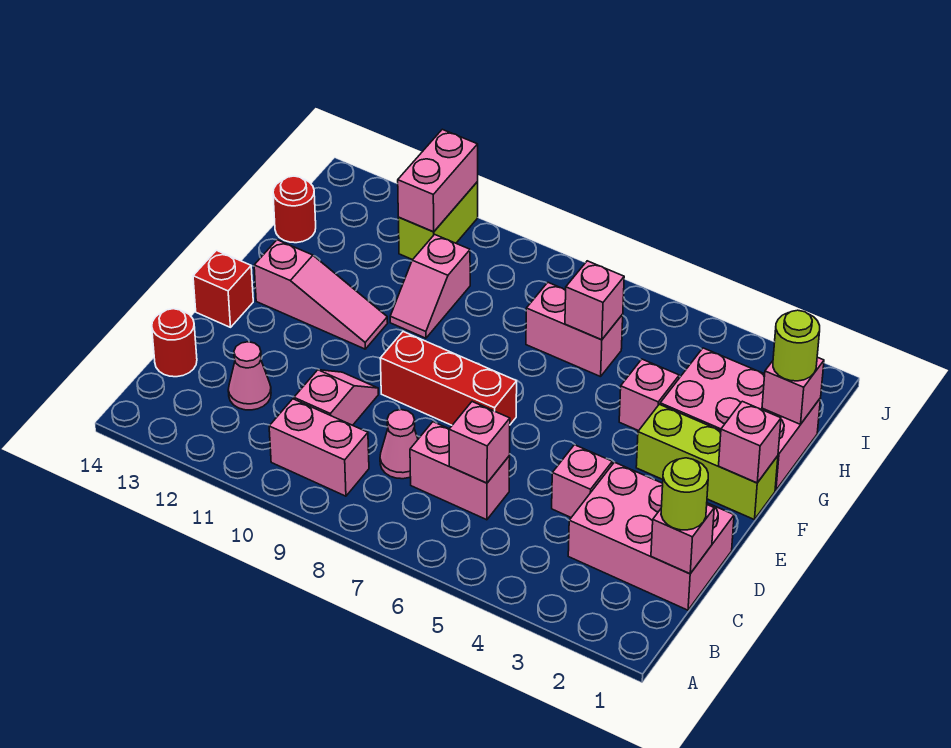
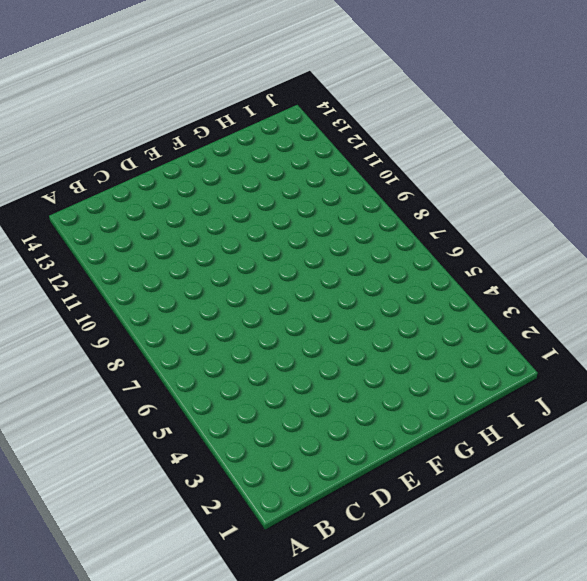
none -> pink brick B9:B10 level 1
none -> pink brick C1:D3 level 1
none -> pink brick C6:C7 level 1

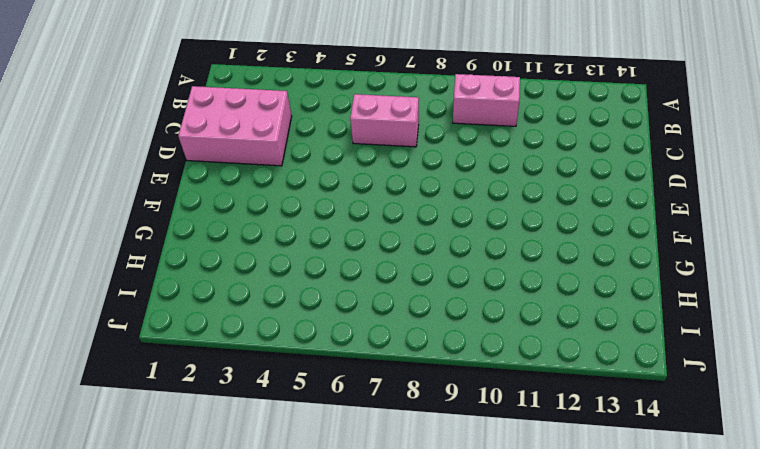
none -> pink cone C8 level 1
none -> pink slope C10:D10 level 1 top C
none -> pink cone C12 level 1

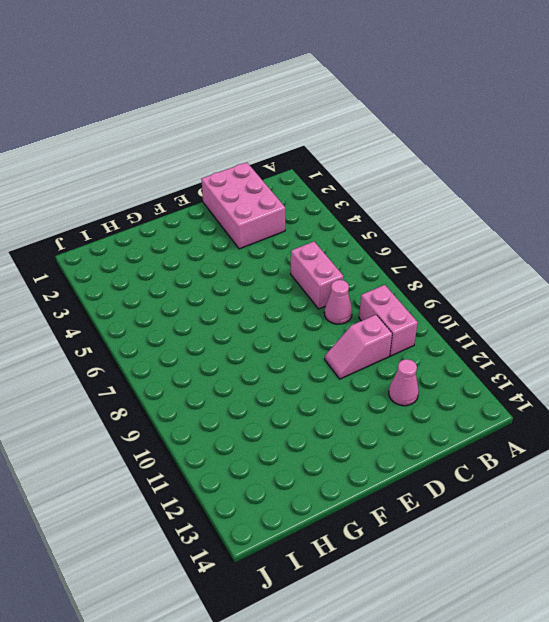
none -> red round brick C14 level 1
none -> pink brick D4 level 1
none -> red brick E7:E9 level 1

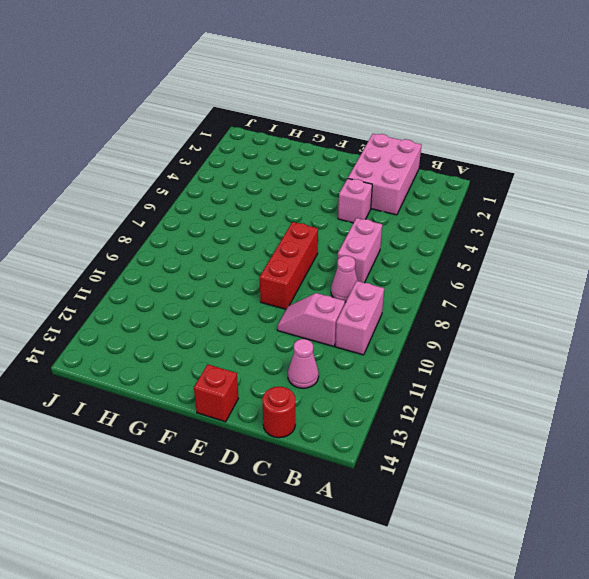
none -> lime brick F1:F3 level 1
none -> pink slope F11:F13 level 1 top 13
none -> pink brick G1:H3 level 1

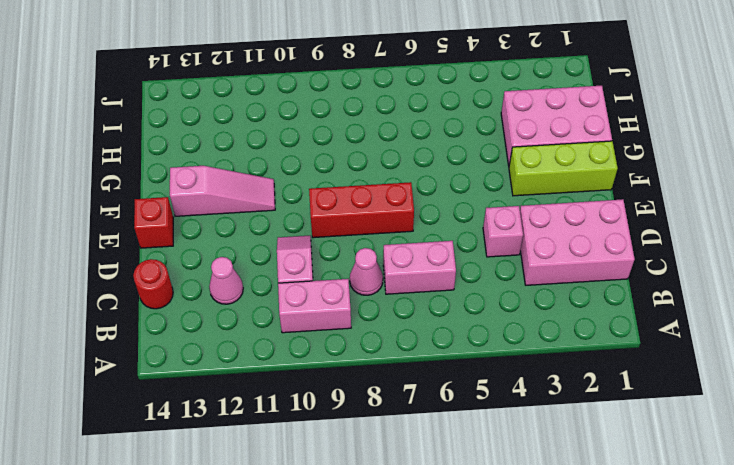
none -> pink brick G4 level 1
none -> pink slope G10:H10 level 1 top H
none -> pink brick H6:H7 level 1

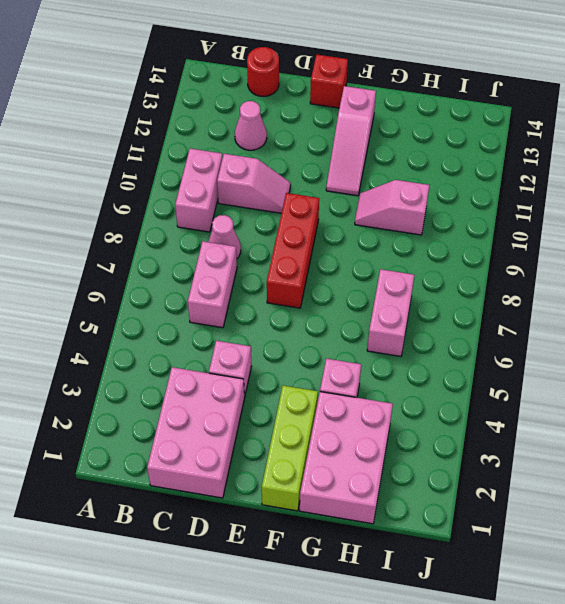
none -> red round brick H14 level 1
none -> lime brick I11:J11 level 1
none -> pink brick C1 level 2

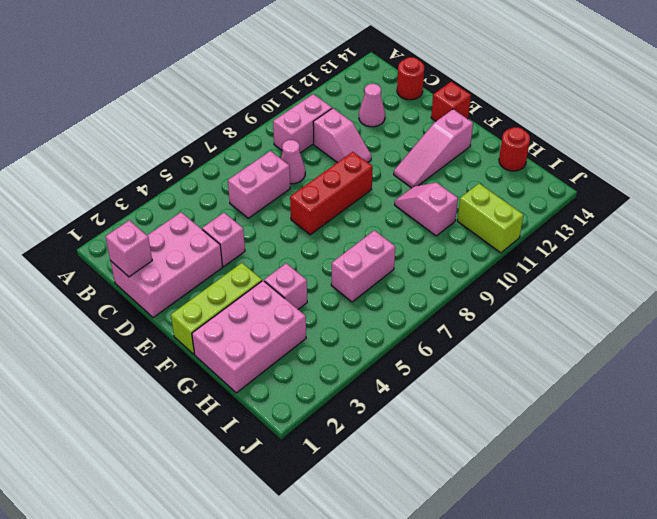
none -> pink brick C6 level 2
none -> pink brick F1 level 2
none -> pink brick H1 level 2

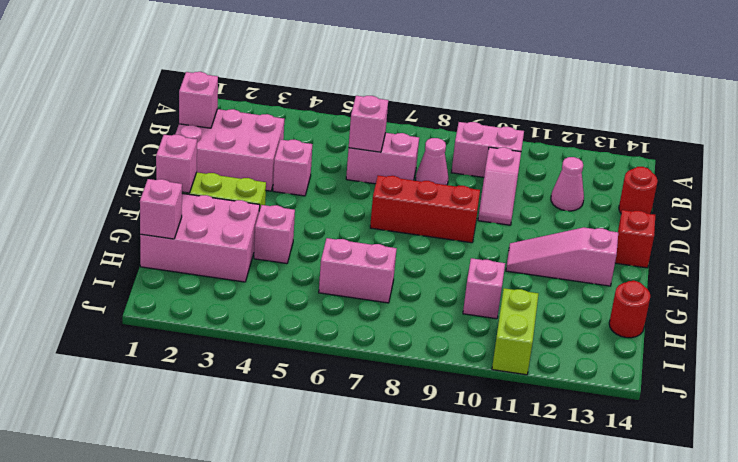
none -> pink brick H6 level 2
none -> pink brick I11:J11 level 2
none -> lime round brick C1 level 3

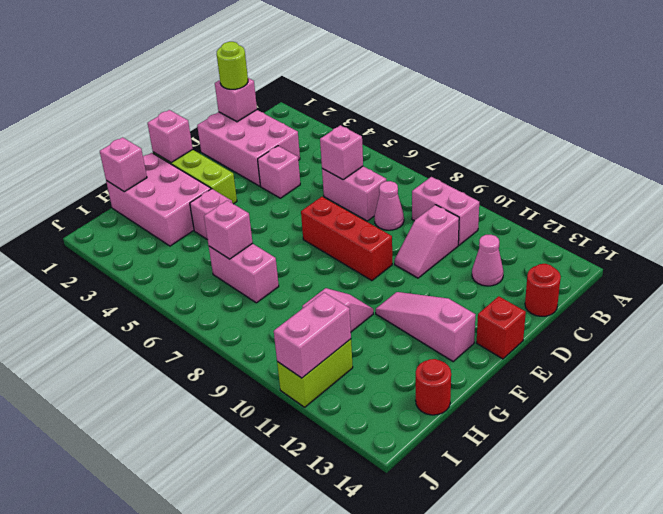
none -> lime round brick H1 level 3

